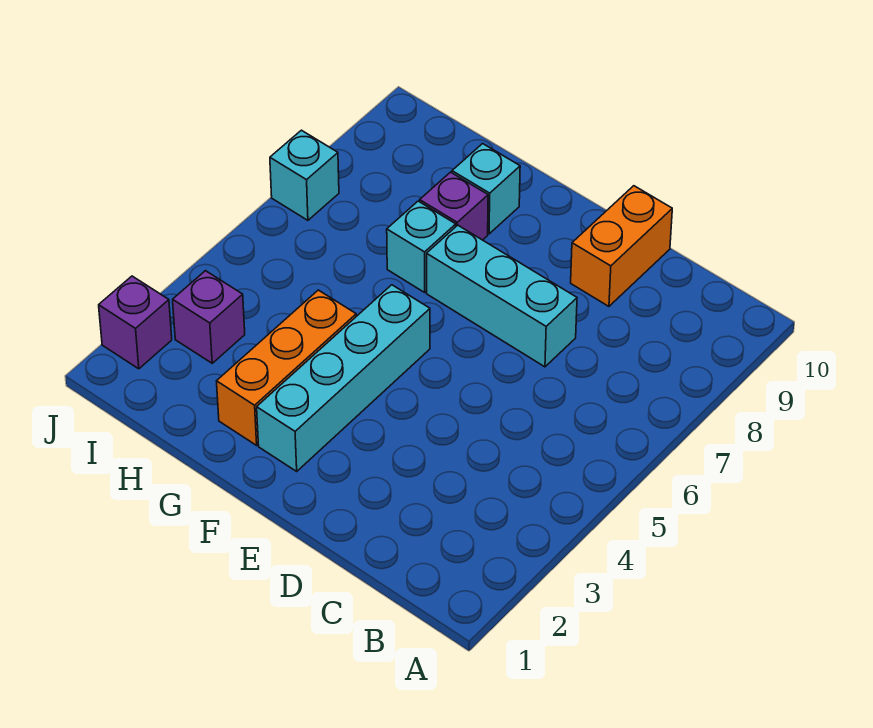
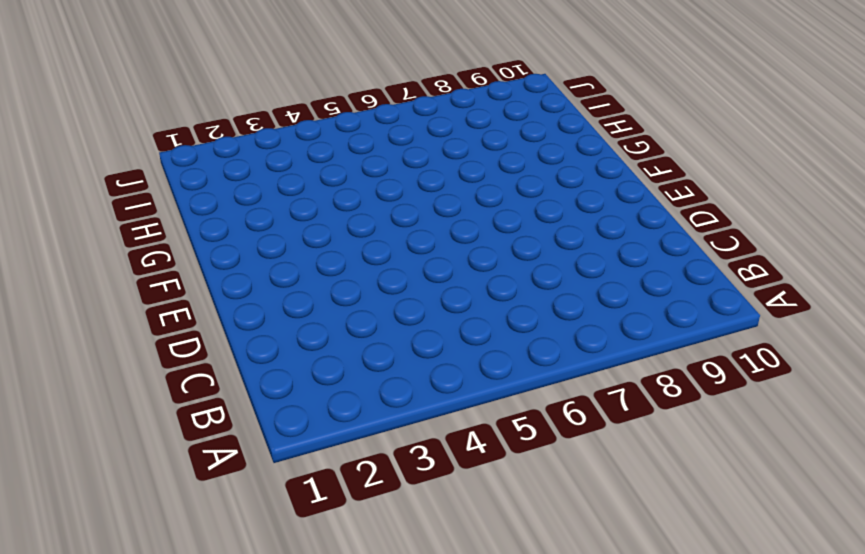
none -> cyan brick D7:F7 level 1
none -> orange brick D9:D10 level 1

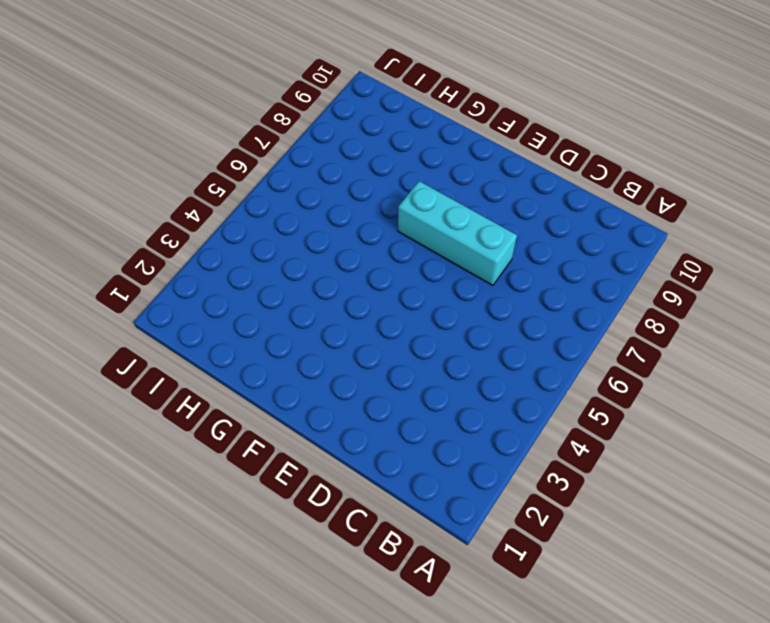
none -> orange brick D9:D10 level 1
none -> cyan brick F2:F5 level 1

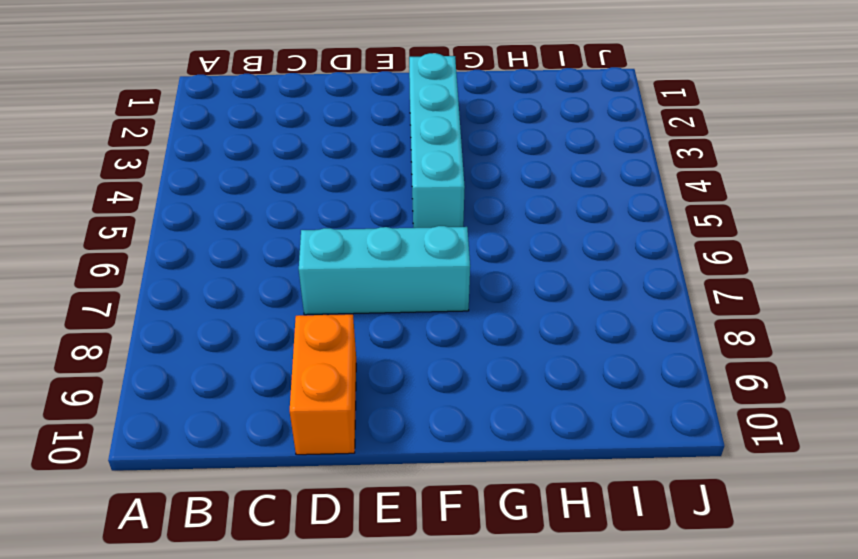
none -> orange brick G2:G4 level 1
none -> cyan brick G7 level 1

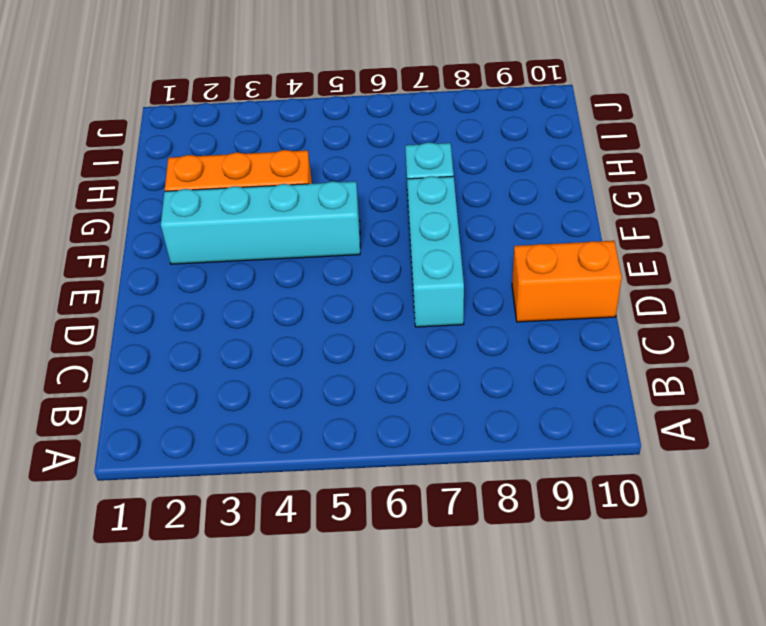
none -> purple brick G8 level 1
none -> cyan brick G9 level 1

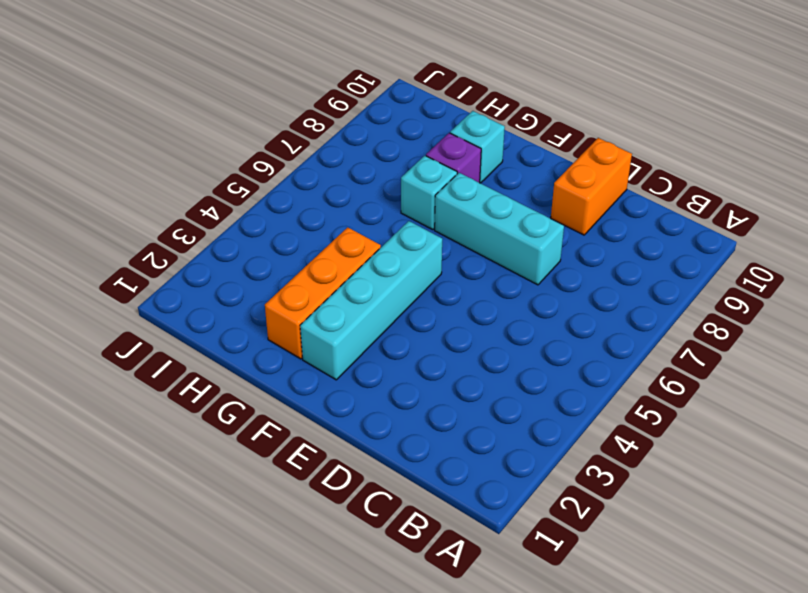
none -> purple brick I3 level 1
none -> purple brick J2 level 1

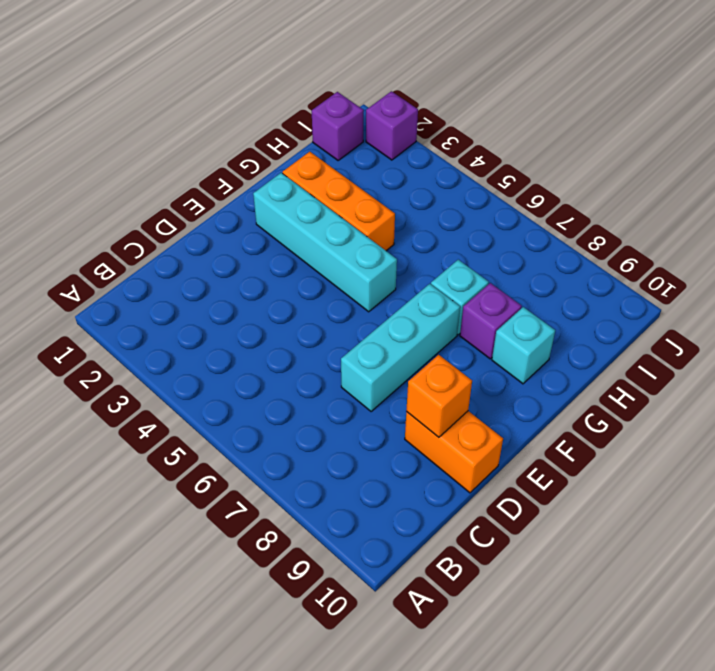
orange brick D9 level 2 -> none
purple brick I1 level 1 -> purple brick I3 level 1
none -> cyan brick J7 level 1

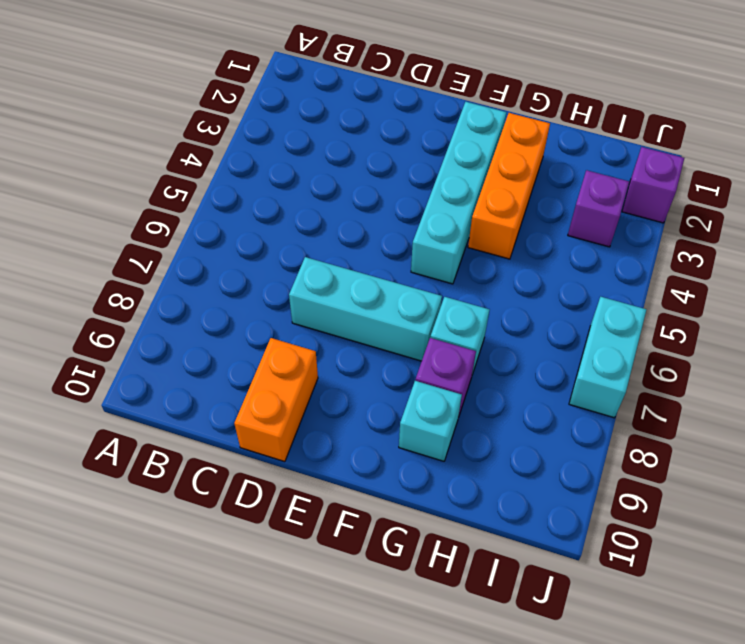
cyan brick J6:J7 level 1 -> cyan brick J7 level 1

